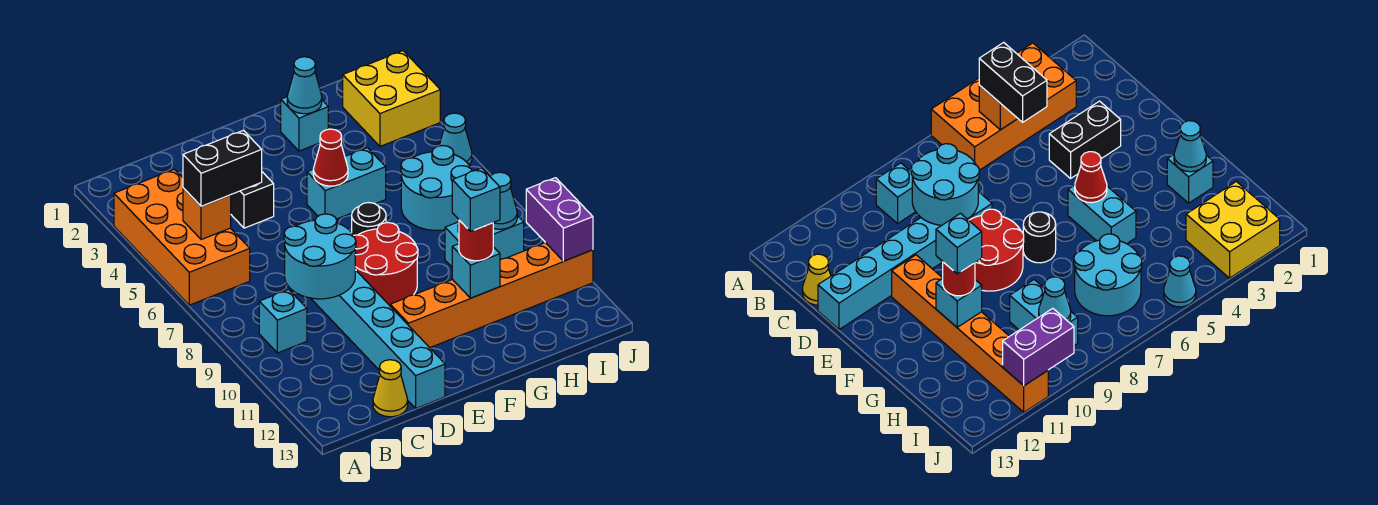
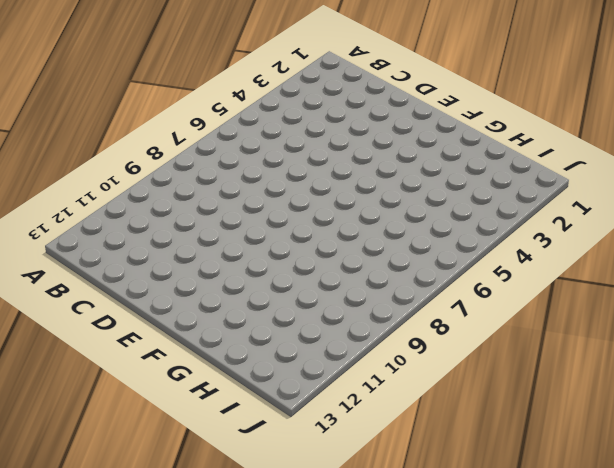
none -> orange brick A3:B6 level 1
none -> cyan brick B9 level 1
none -> yellow cone C13 level 1

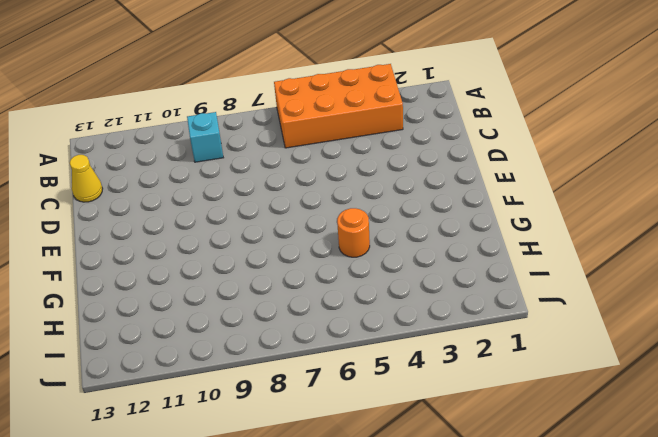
orange round brick G5 level 1 -> cyan brick F5:G5 level 1
none -> black brick D3:D4 level 1
none -> cyan brick D8:D13 level 1
none -> red round brick E8:F9 level 1

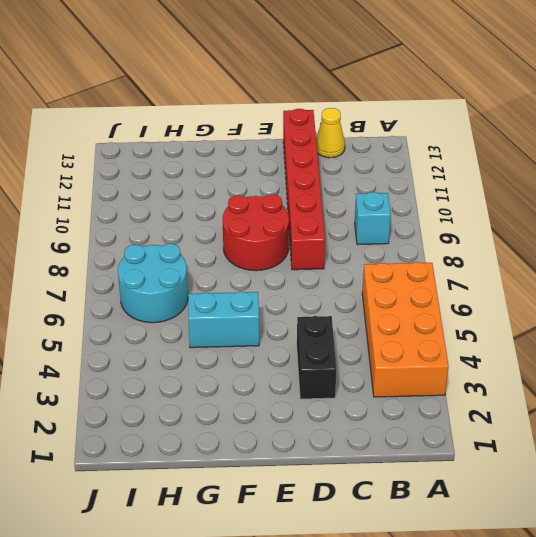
red brick D8:D13 level 1 -> cyan brick D8:D13 level 1
none -> orange brick E11:J11 level 1
none -> black round brick F7 level 1
none -> cyan brick G2 level 1

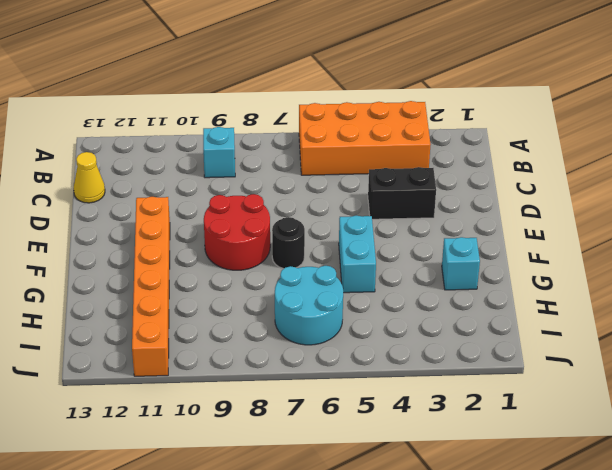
none -> cyan brick D8:D13 level 1
none -> cyan brick H9:I9 level 1
none -> yellow brick I2:J3 level 1

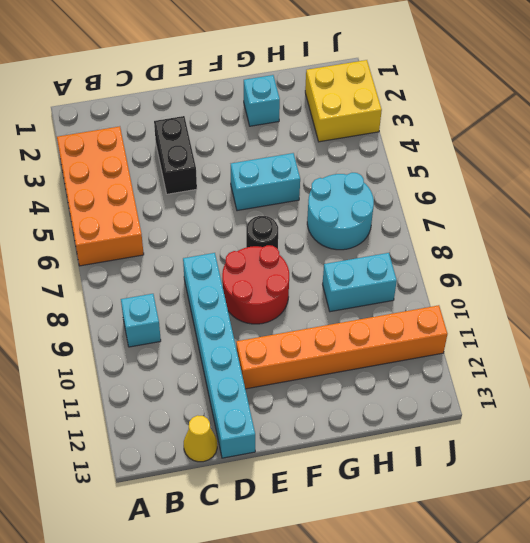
none -> cyan cone J5 level 1
none -> orange brick B5 level 2
none -> cyan round brick C8:D9 level 2

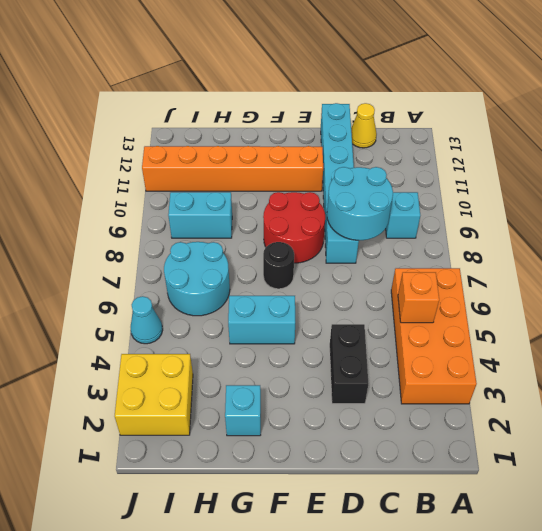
none -> red cone F5 level 2
none -> cyan cone G2 level 2
none -> cyan brick G11 level 2

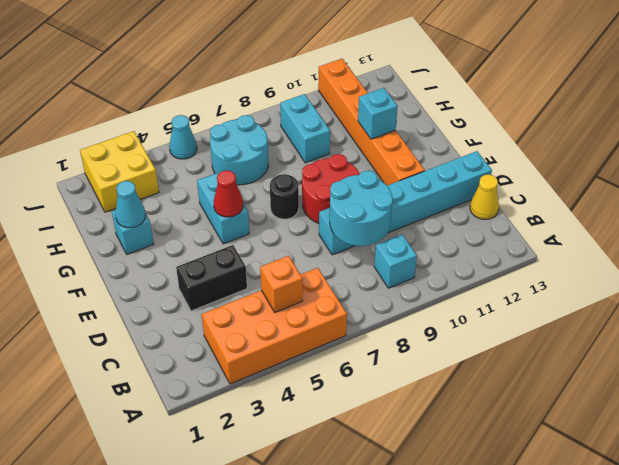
none -> cyan cone I9 level 2
none -> purple brick J10:J11 level 2
none -> black brick B5:C5 level 3

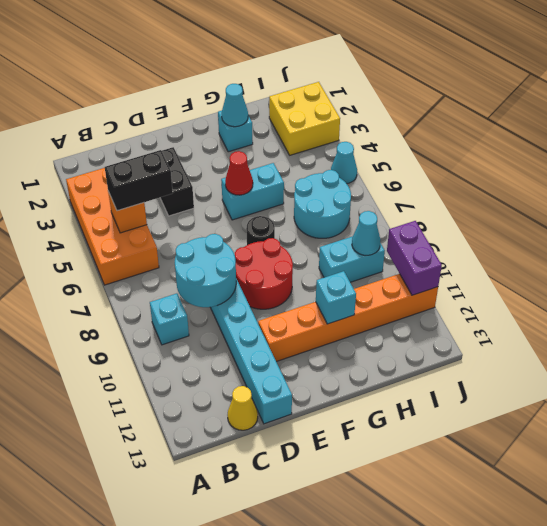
none -> red round brick G11 level 3
none -> cyan brick G11 level 4

